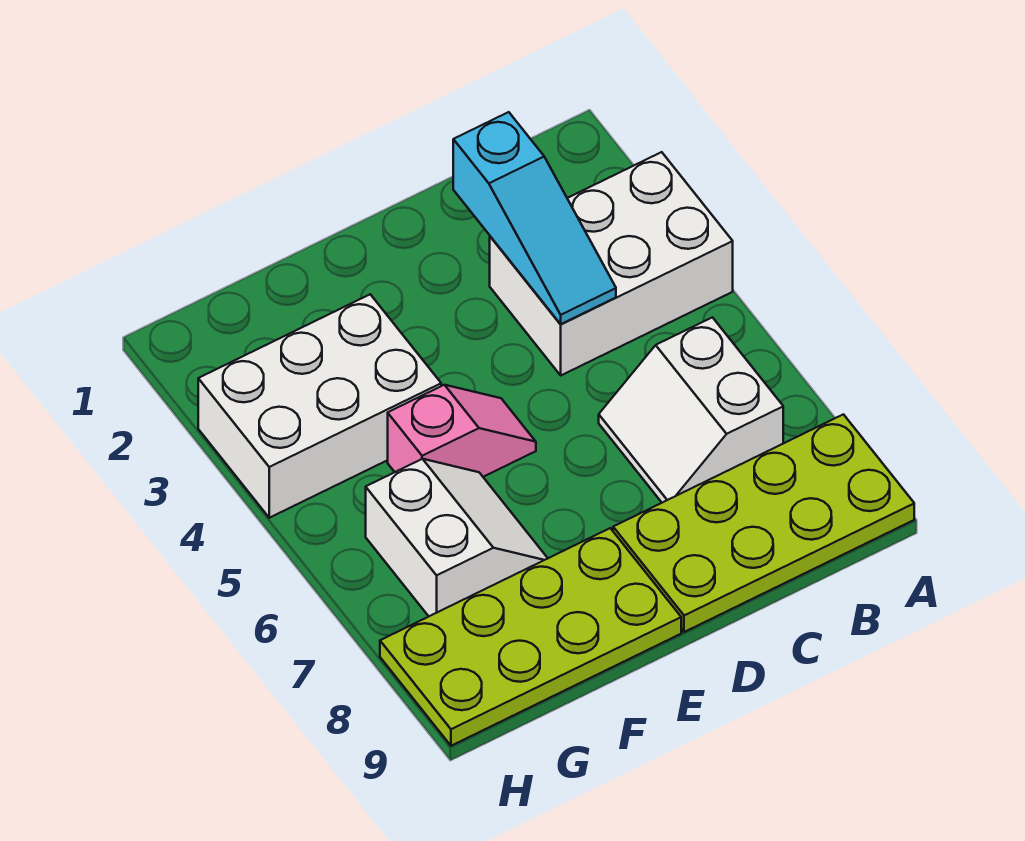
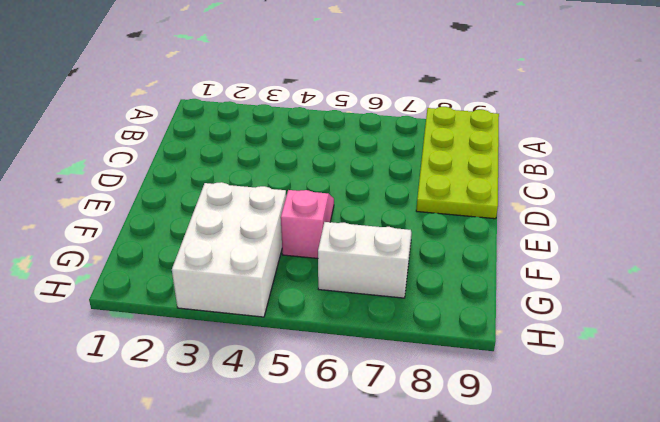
none -> white brick A3:C4 level 1
none -> white slope B6:C7 level 1 top B

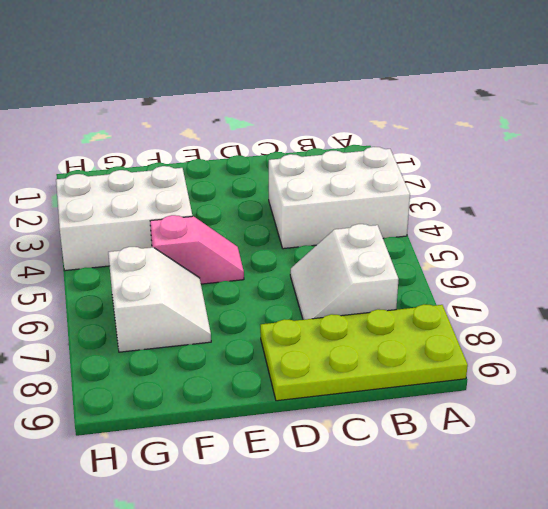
none -> lime plate E8:H9 level 1
none -> cyan slope C2:C4 level 2 top 2

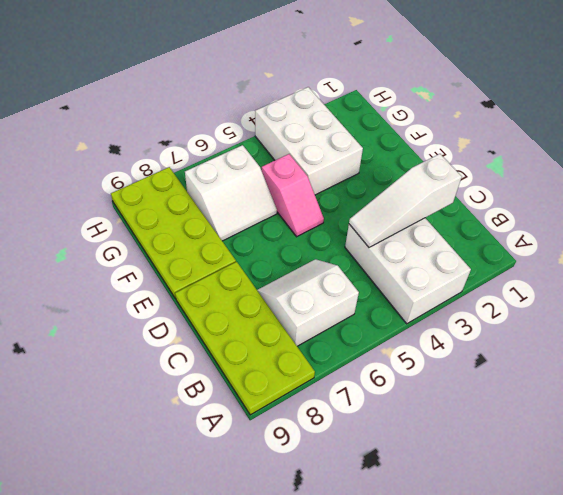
white slope C2:C4 level 2 top 2 -> cyan slope C2:C4 level 2 top 2

